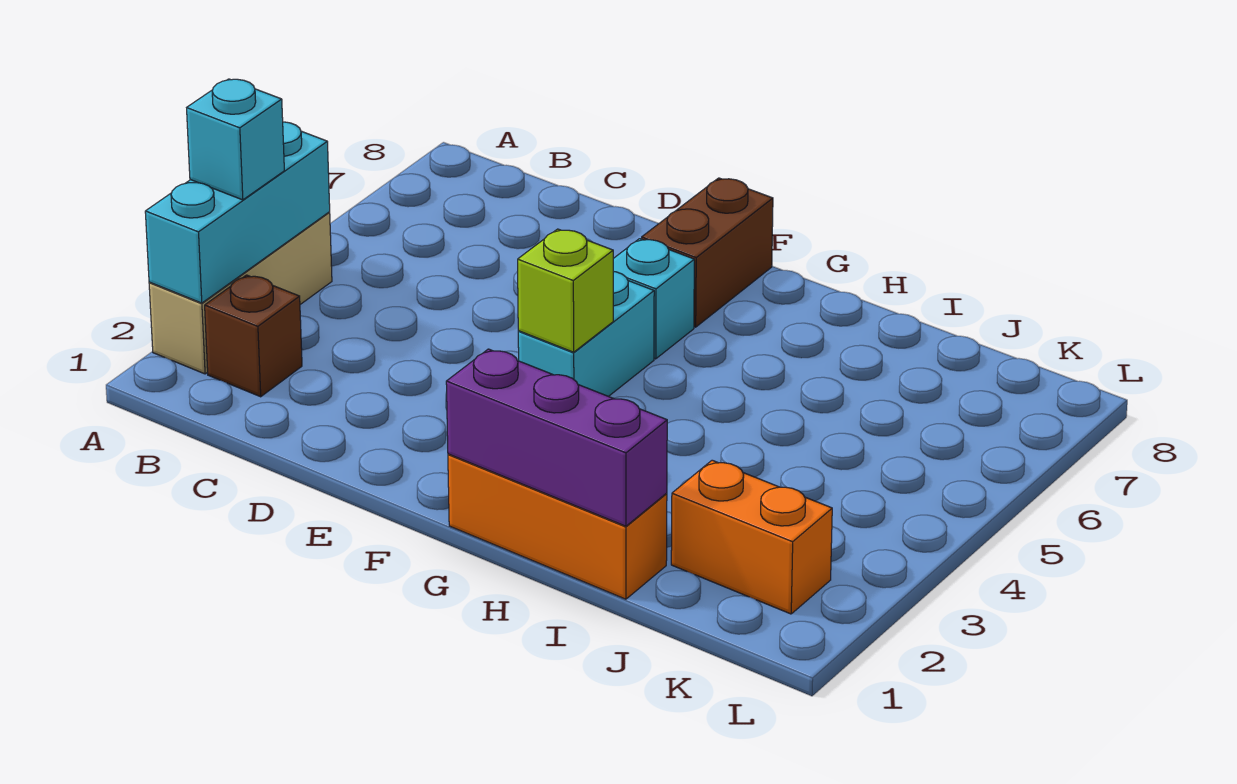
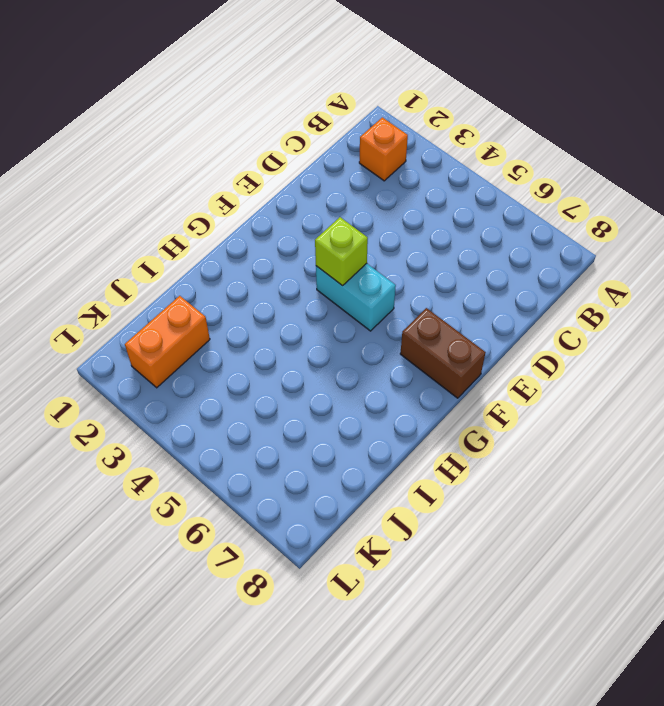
orange brick B2 level 1 -> brown brick B2 level 1
none -> tan brick A2:A4 level 1
none -> cyan brick F6 level 1

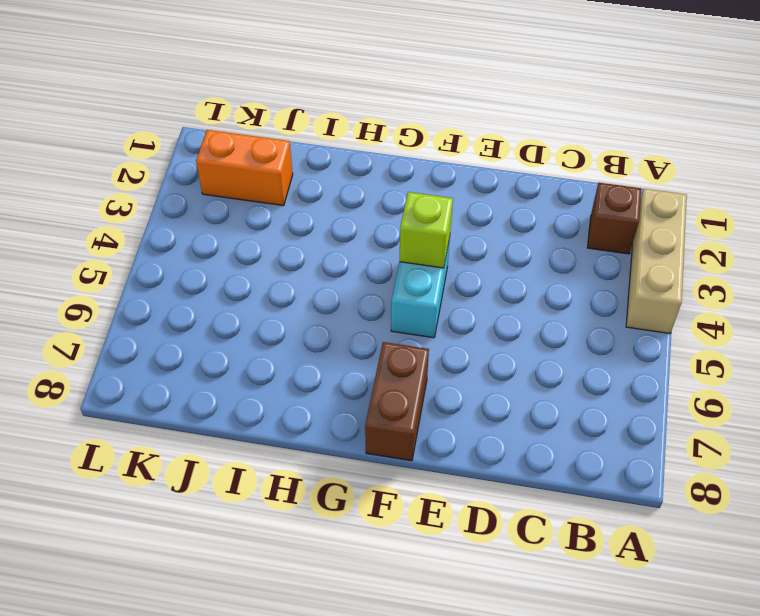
none -> cyan brick F6 level 1
none -> orange brick G1:I1 level 1

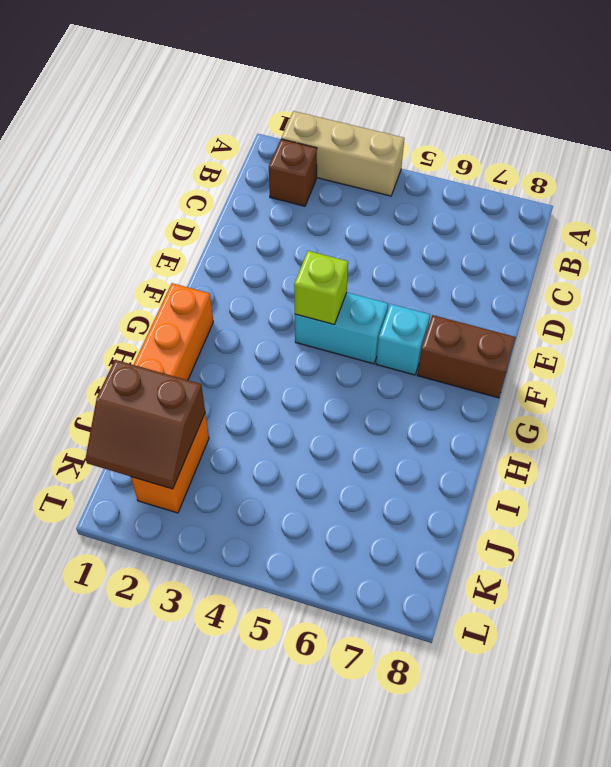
brown slope J1:K2 level 2 top J -> none
none -> cyan brick A2:A4 level 2
none -> purple brick G1:I1 level 2

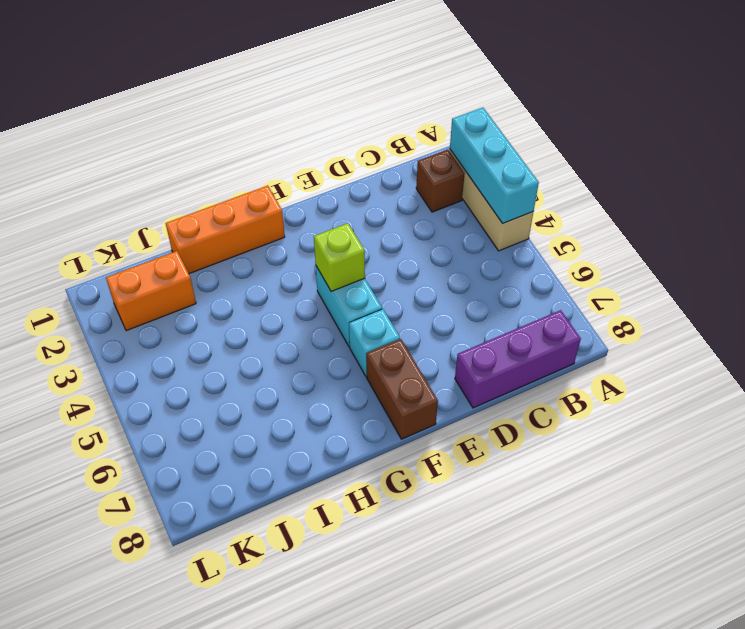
purple brick B8:D8 level 1 -> purple brick G1:I1 level 2
none -> cyan brick A3 level 3

